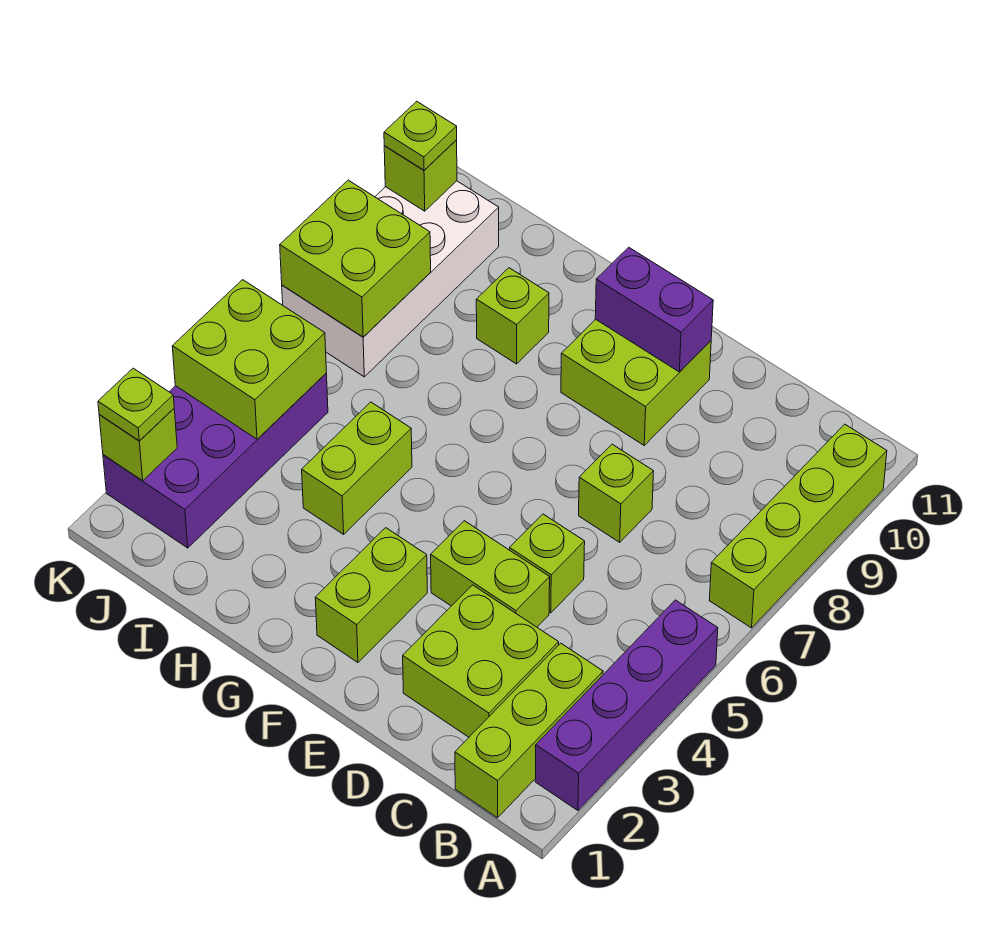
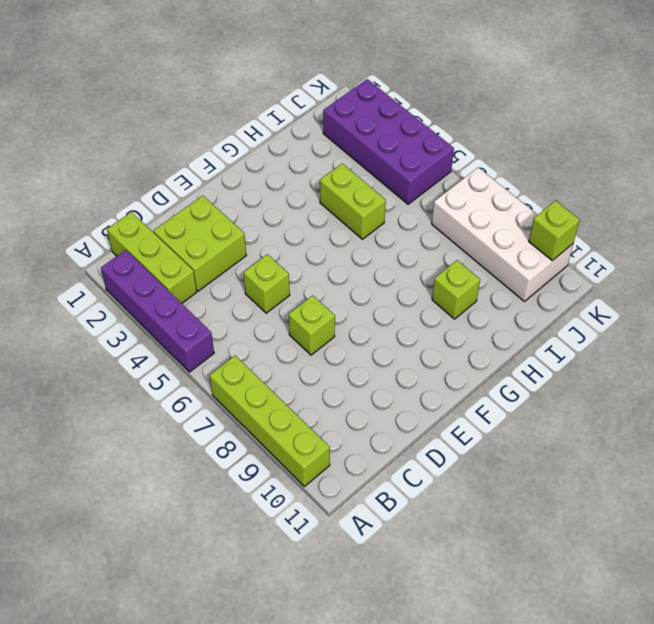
none -> lime brick D4:E4 level 1
none -> lime brick E9:F10 level 1
none -> lime brick F2:F3 level 1

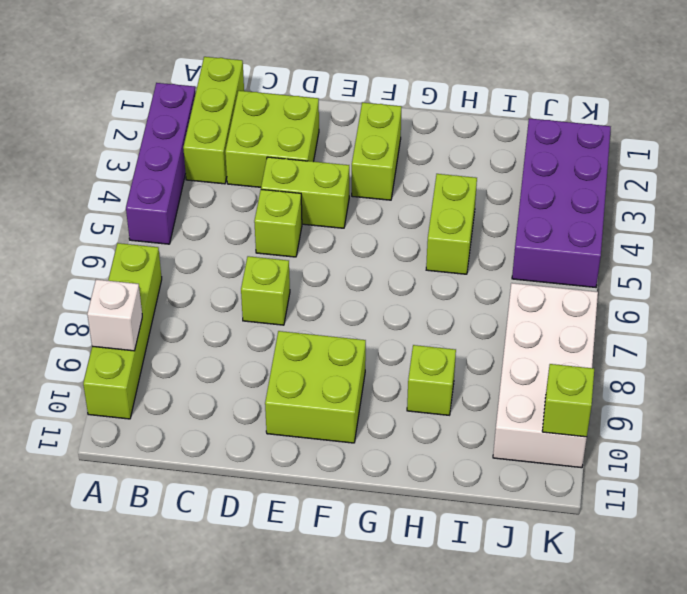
white brick A9 level 2 -> none
none -> purple brick E10:F10 level 2
none -> lime brick J4:K5 level 2
none -> lime brick J7:K8 level 2

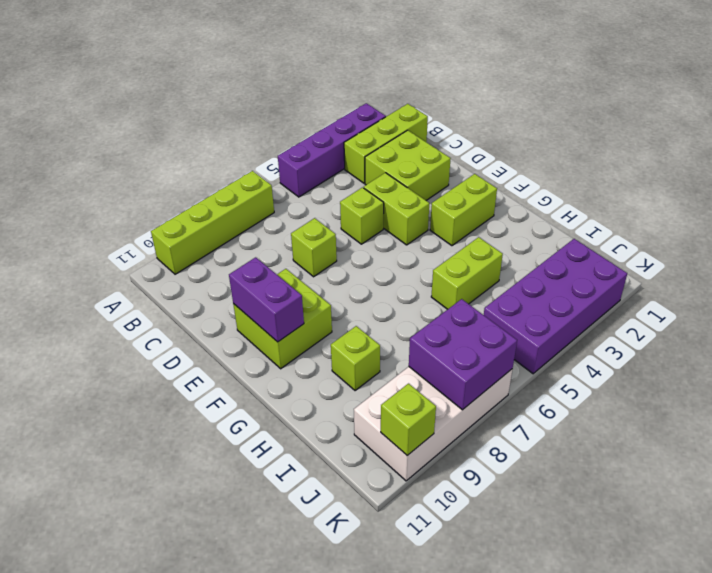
purple brick J7:K8 level 2 -> lime brick J7:K8 level 2
none -> lime brick J4:K5 level 2
none -> lime brick K2 level 2
none -> lime plate K2 level 3

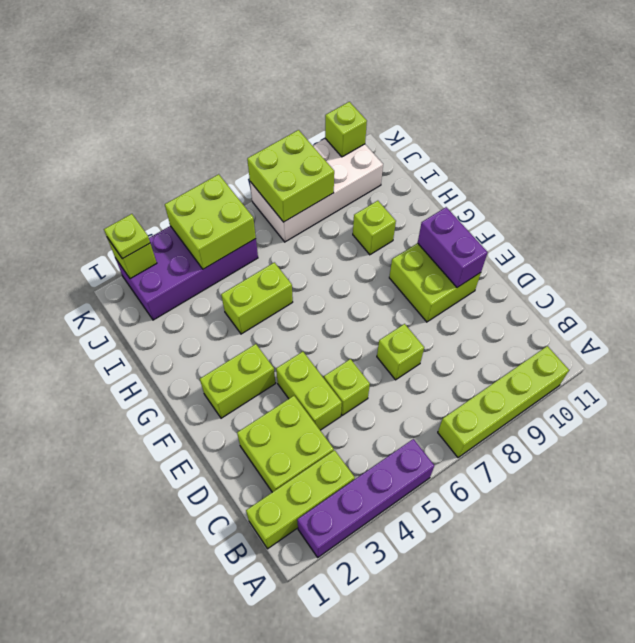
none -> lime plate K10 level 3

